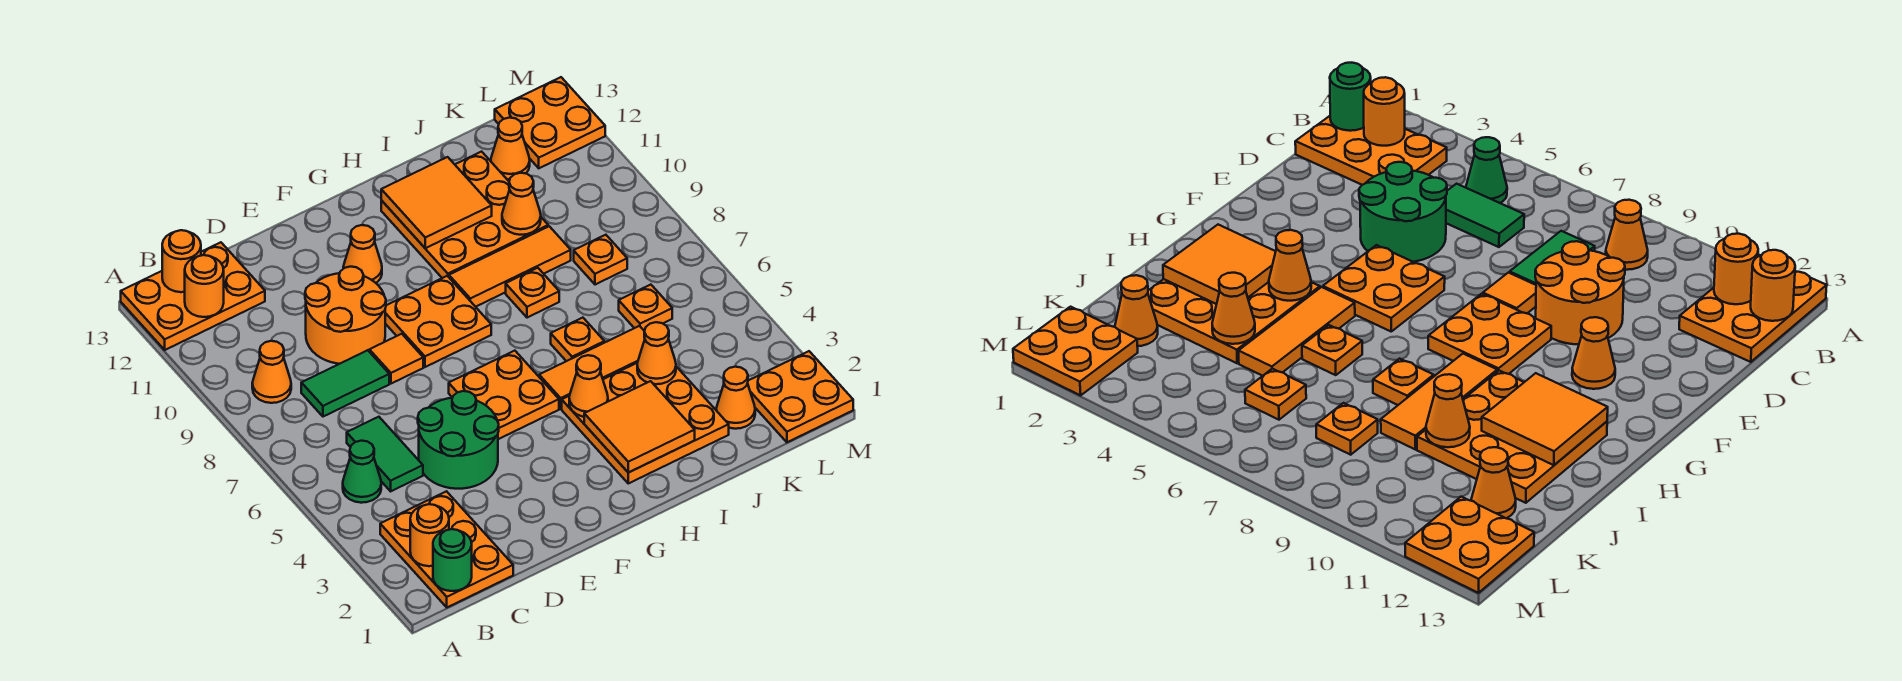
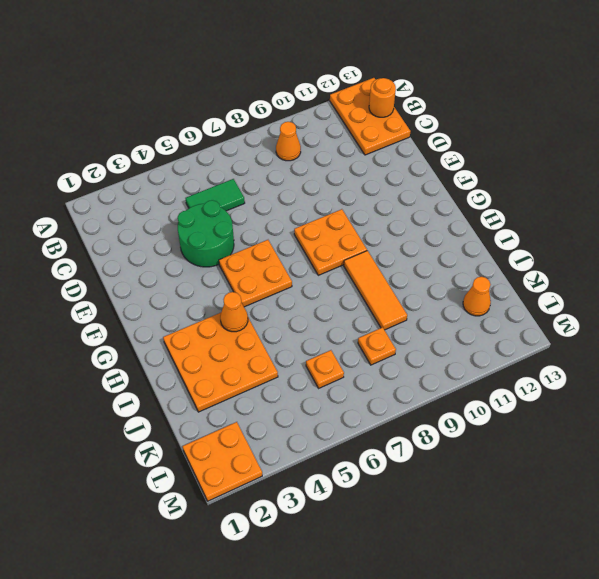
none -> orange plate B1:C3 level 1
none -> green cone B5 level 1
none -> green tile C8:D8 level 1
none -> orange round brick D9:E10 level 1

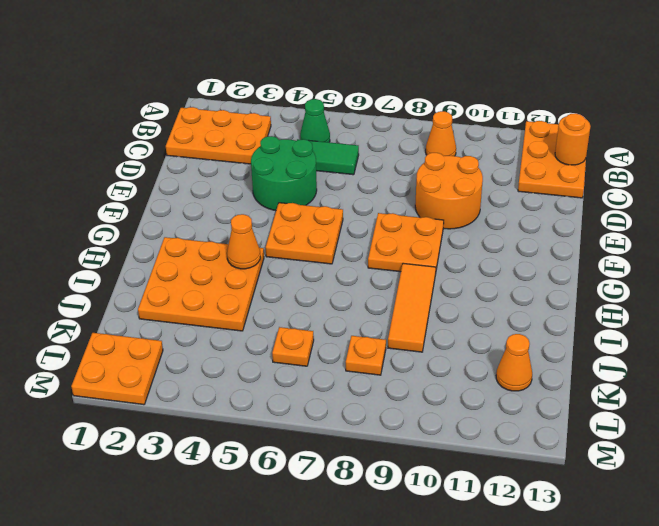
none -> green tile C8:D8 level 1
none -> orange tile E8 level 1
none -> orange cone F11 level 1
none -> orange tile H5:J5 level 1

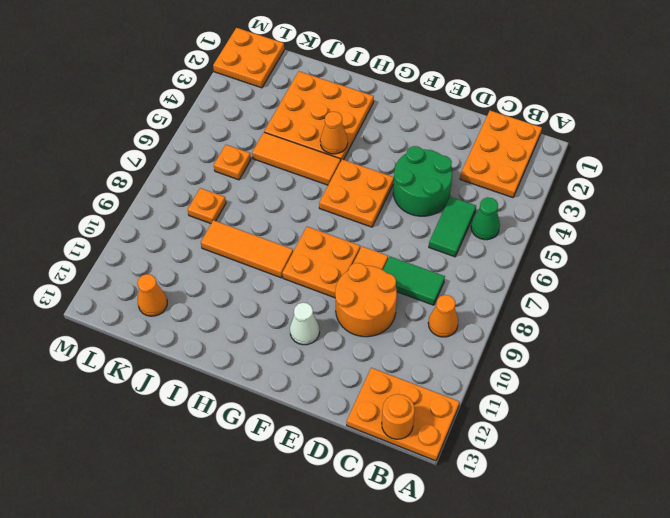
white cone F11 level 1 -> orange cone F11 level 1
none -> orange plate H10:J12 level 1
none -> orange plate I6 level 1
none -> orange plate I8 level 1
none -> orange cone K2 level 1

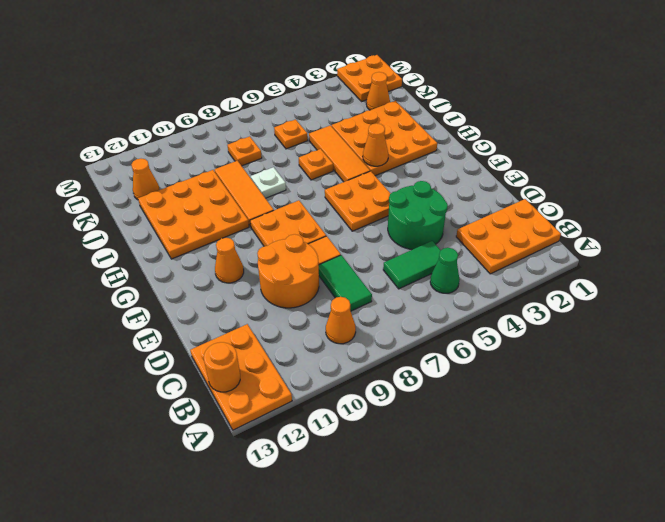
white plate I8 level 1 -> orange plate I8 level 1
none -> orange plate L12:M13 level 1
none -> green round brick B1 level 2
none -> orange round brick B2 level 2
none -> orange round brick B12 level 2

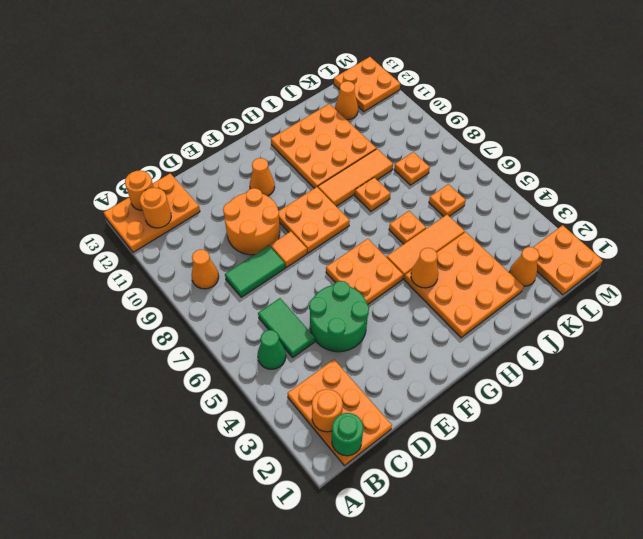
none -> orange tile H2:I3 level 2
none -> orange tile H11:I12 level 2
none -> orange cone J4 level 2
none -> orange cone J10 level 2

